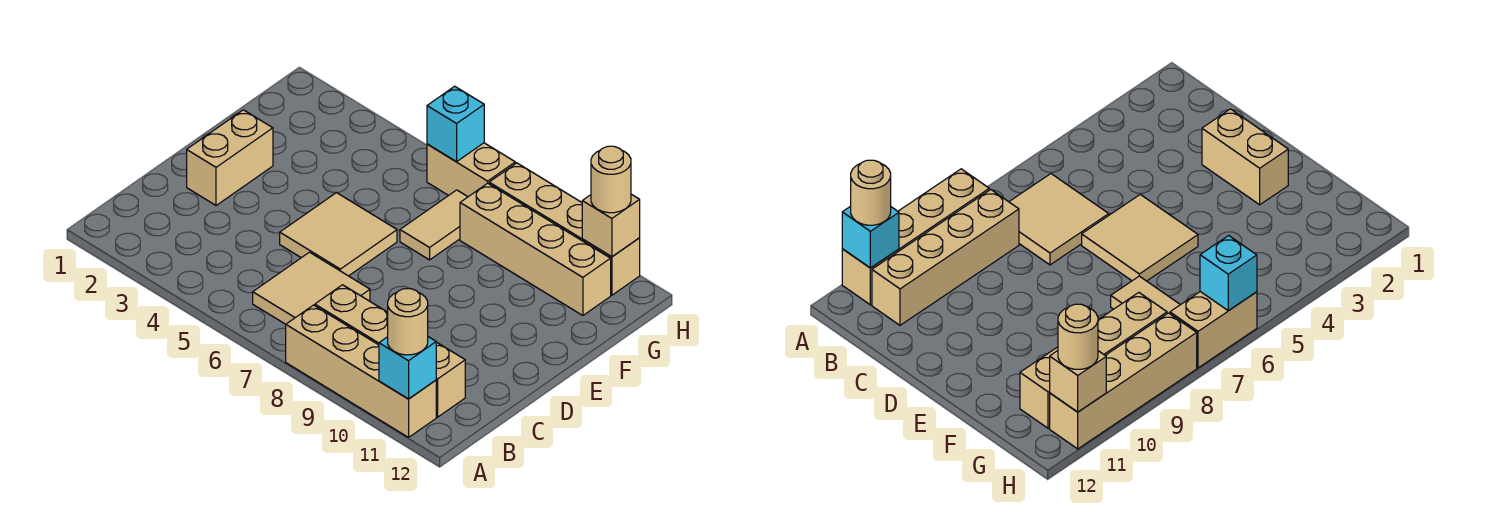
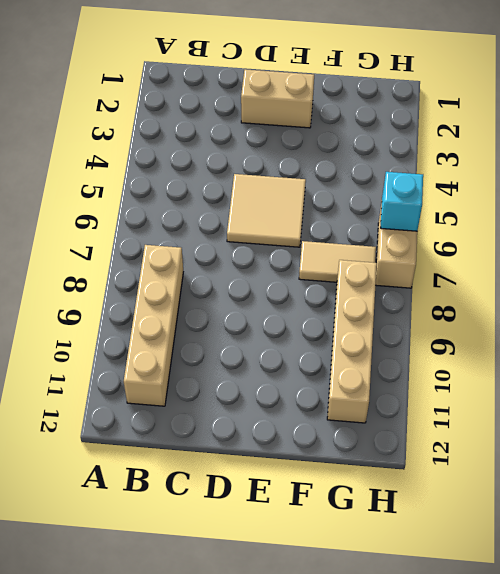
none -> tan brick A8:A11 level 1
none -> tan tile B6:C7 level 1
none -> tan brick H8:H11 level 1

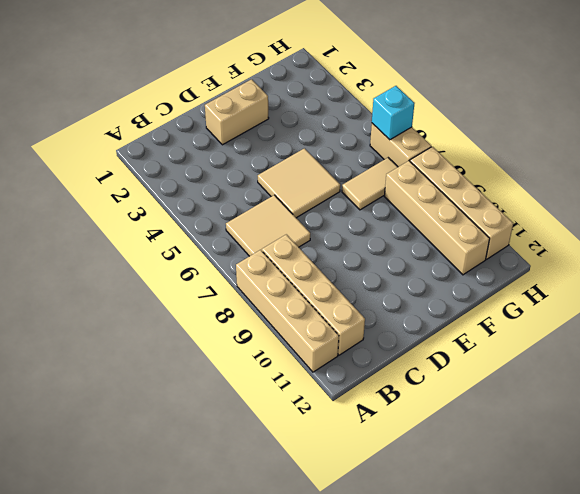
none -> cyan brick A11 level 2
none -> tan brick H11 level 2
none -> tan round brick A11 level 3

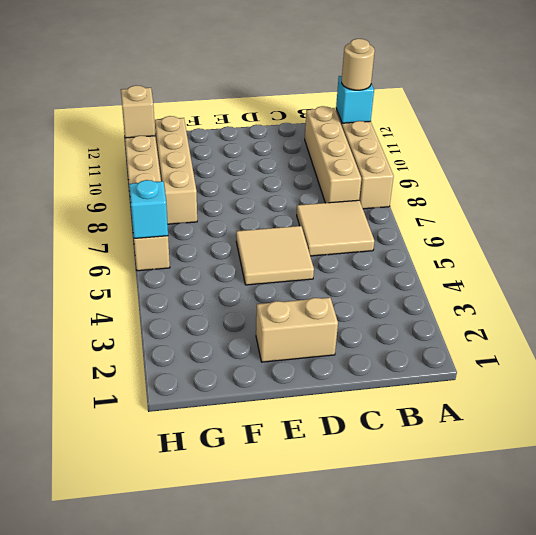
none -> tan tile F7:G7 level 1
none -> tan round brick H11 level 3

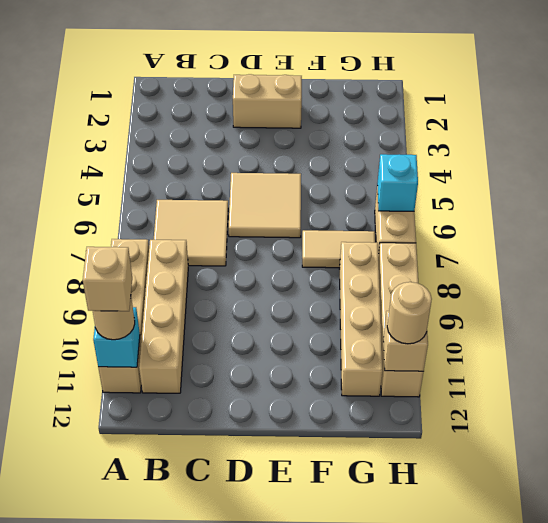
tan brick A11 level 4 -> none

